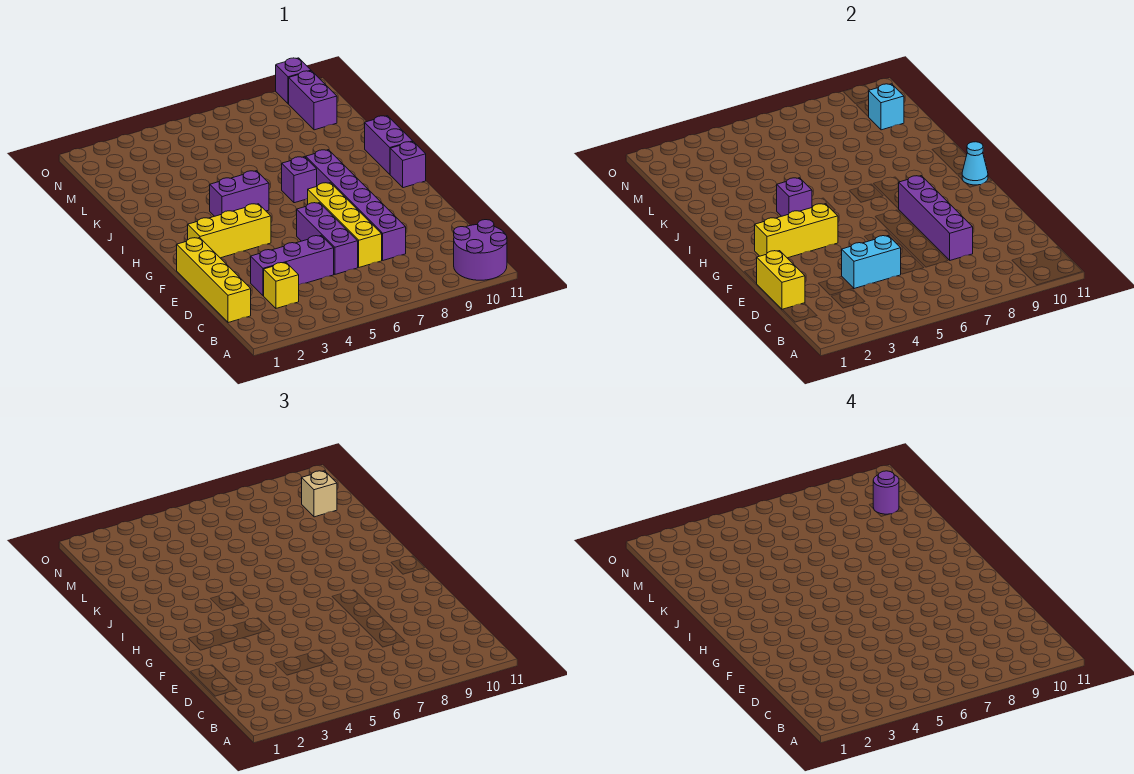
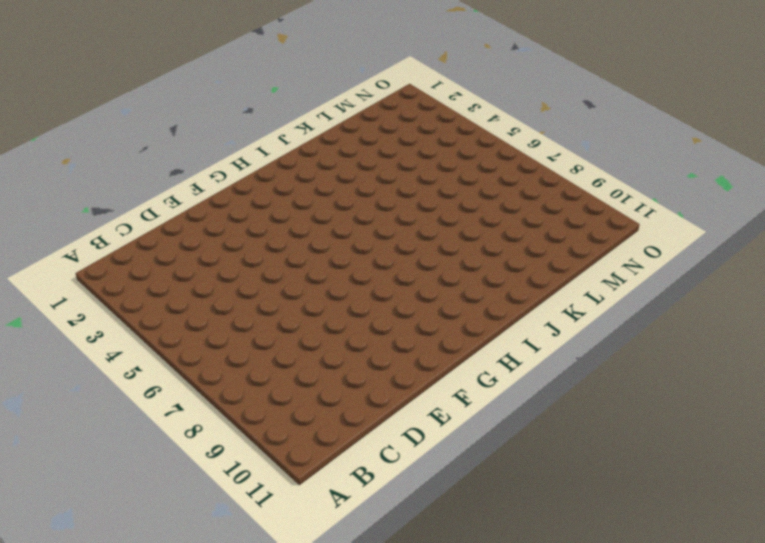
none -> purple round brick A10:B11 level 1
none -> yellow brick C1:F1 level 1
none -> yellow brick C3 level 1

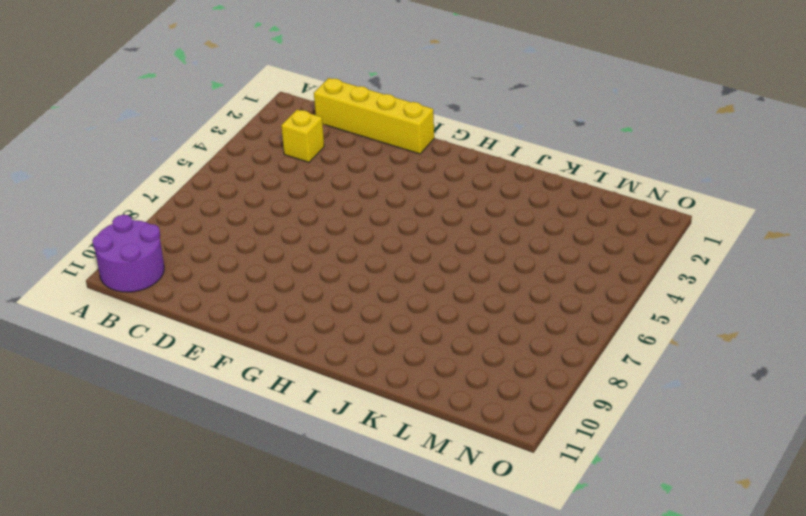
none -> purple brick D3:D5 level 1
none -> purple brick D6:F6 level 1
none -> yellow brick D7:G7 level 1

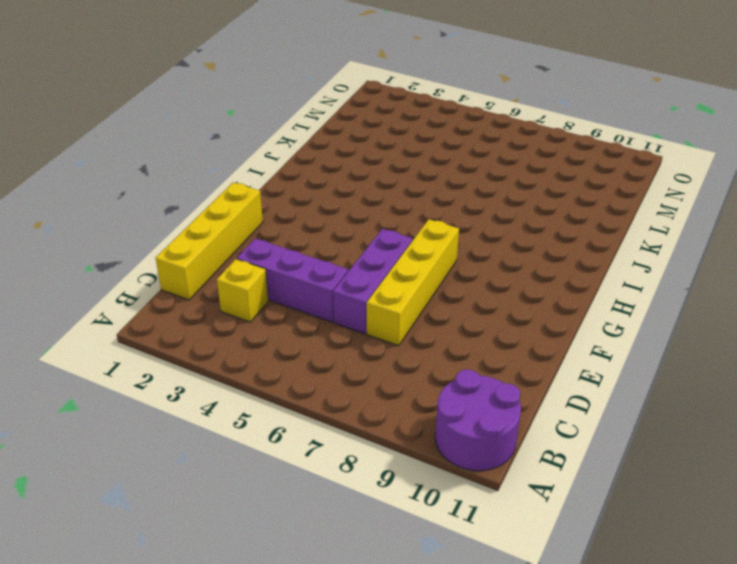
none -> purple brick D8:I8 level 1
none -> yellow brick G2:G4 level 1
none -> purple brick H11 level 1

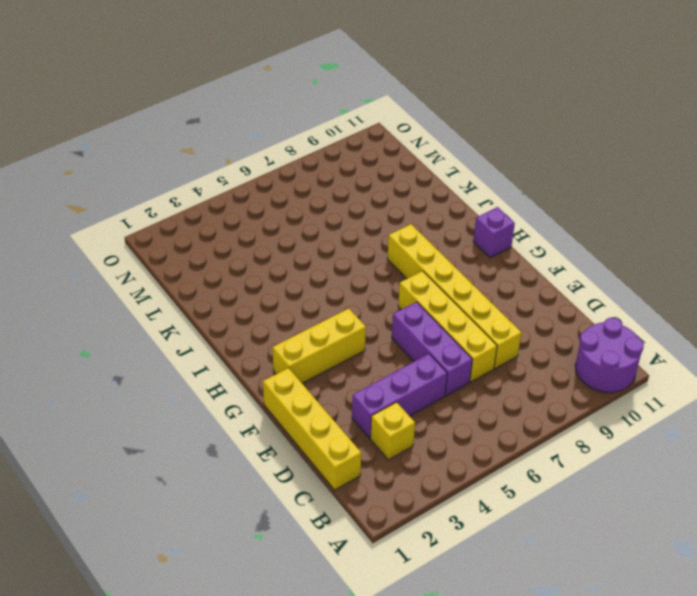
yellow brick D8:I8 level 1 -> purple brick D8:I8 level 1
none -> purple brick I4:I5 level 1
none -> purple brick I7 level 1
none -> purple brick I11:J11 level 1

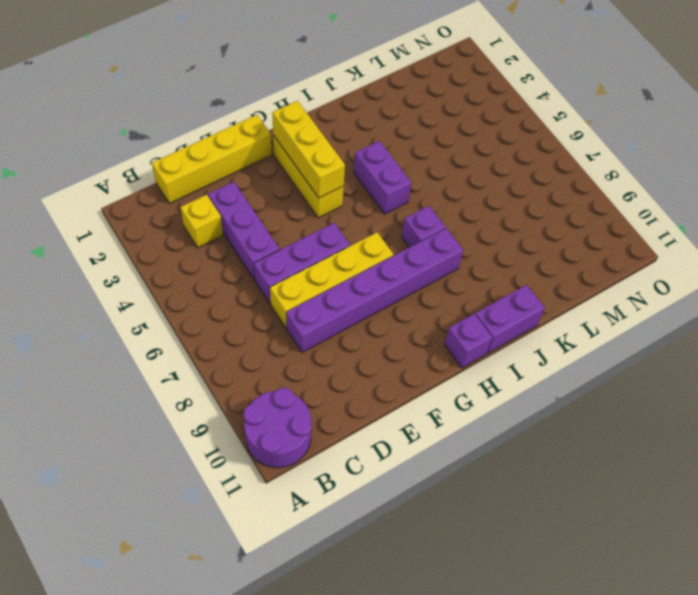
none -> purple brick M10:N10 level 1
none -> purple brick O10 level 1
none -> yellow brick D1:E1 level 2

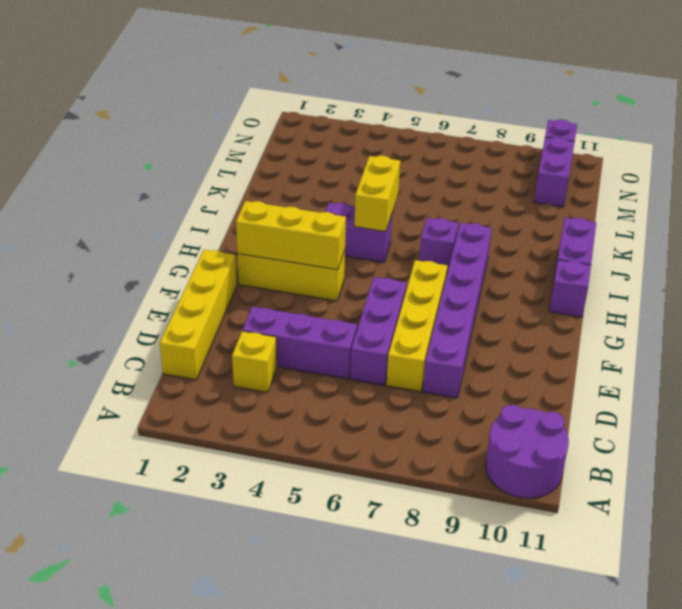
yellow brick I5:J5 level 2 -> yellow brick D1:E1 level 2
none -> cyan brick D4:D5 level 2
none -> purple brick D8:G8 level 2
none -> cyan cone H11 level 2

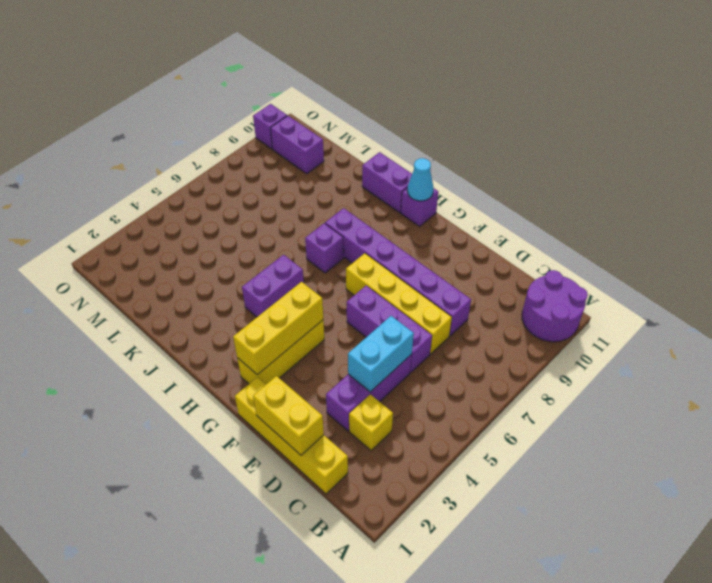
none -> purple brick D8:G8 level 2
none -> purple brick I4 level 2
none -> cyan brick M10 level 2

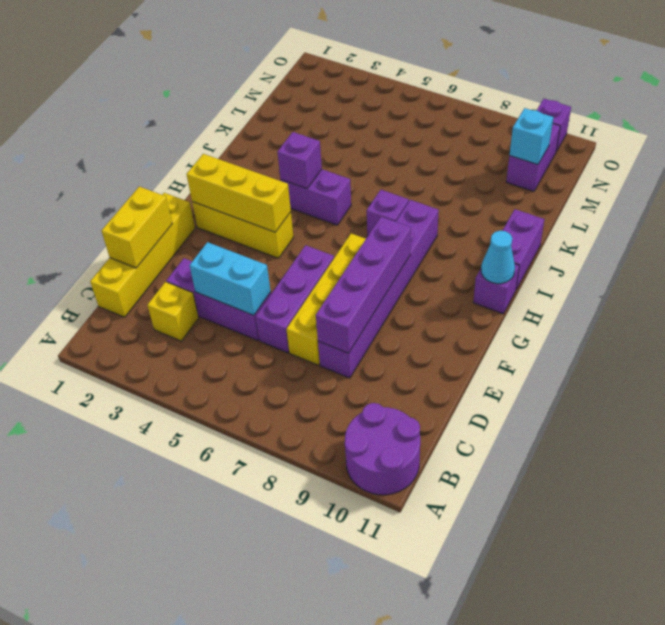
none -> tan brick M10 level 3
none -> purple round brick M10 level 4

